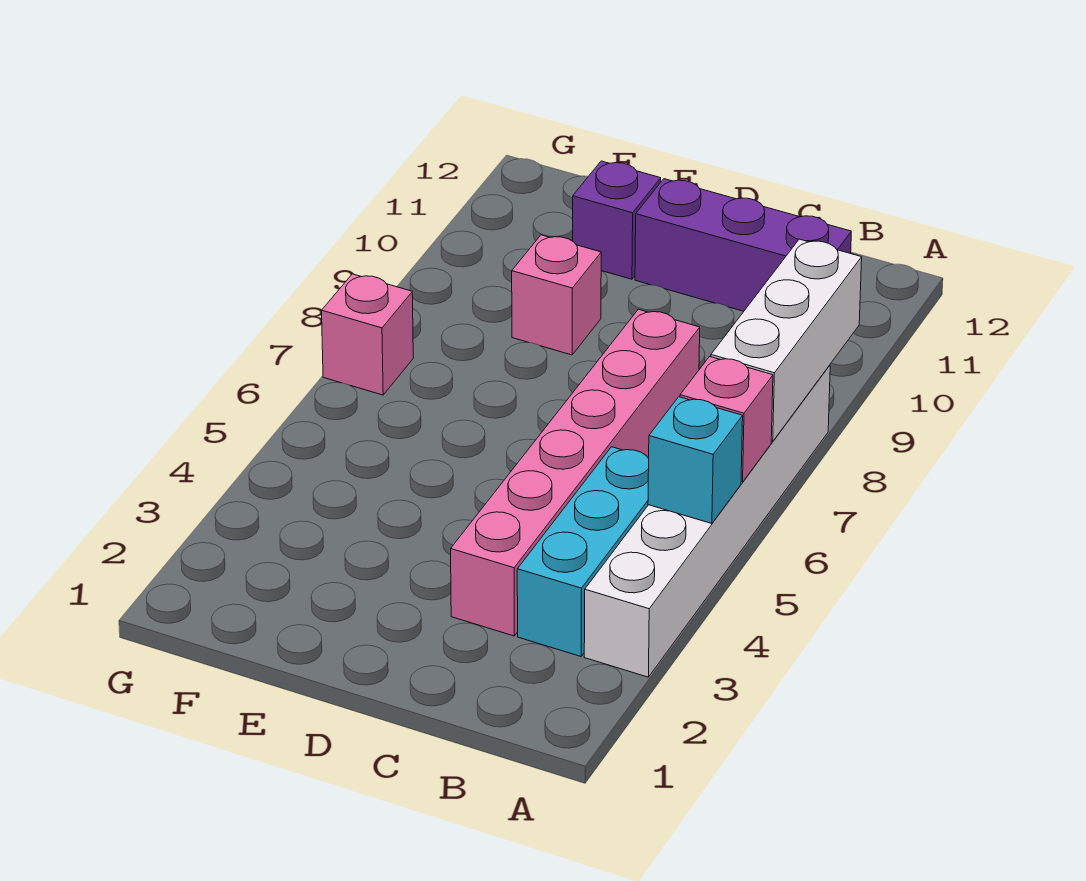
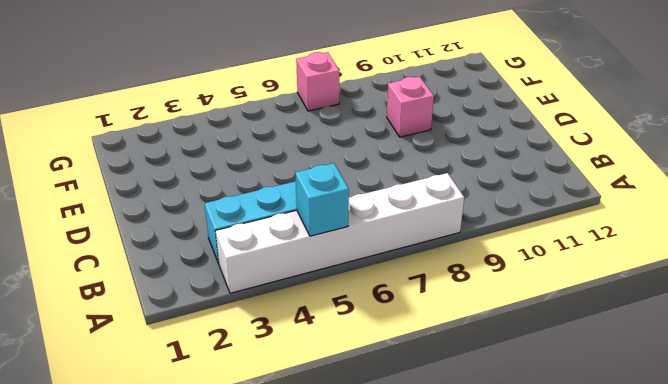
none -> purple brick B11:D11 level 1
none -> pink brick C3:C8 level 1

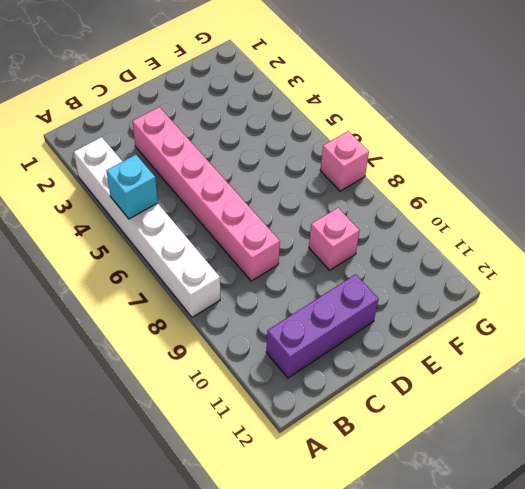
none -> cyan brick B3:B5 level 1
none -> purple brick E11 level 1

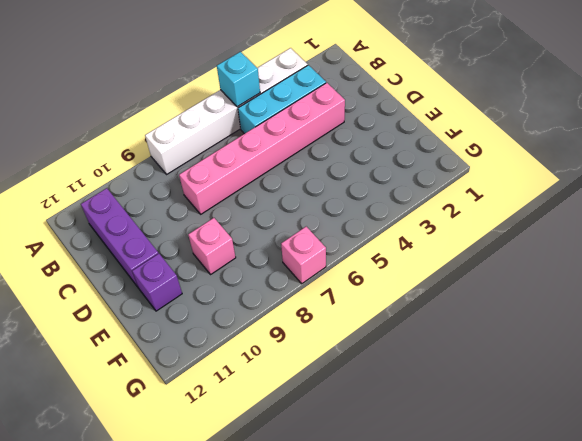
none -> pink brick A6 level 2
none -> white brick A7:A9 level 2

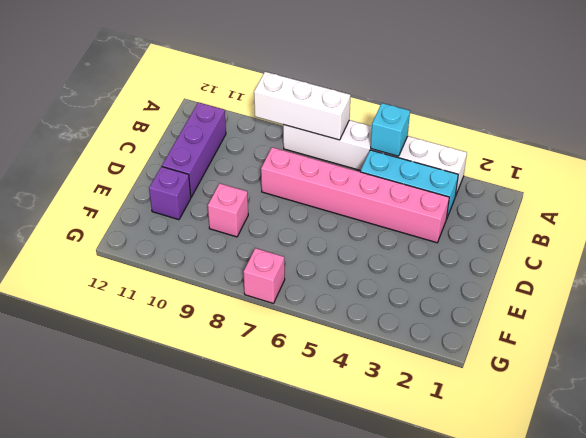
none -> pink brick A6 level 2

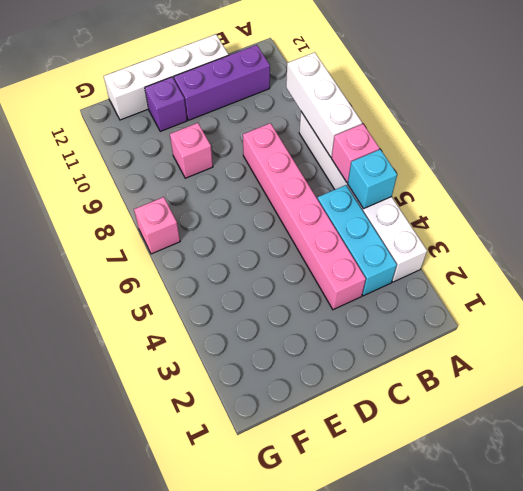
white brick C12:F12 level 1 -> none

